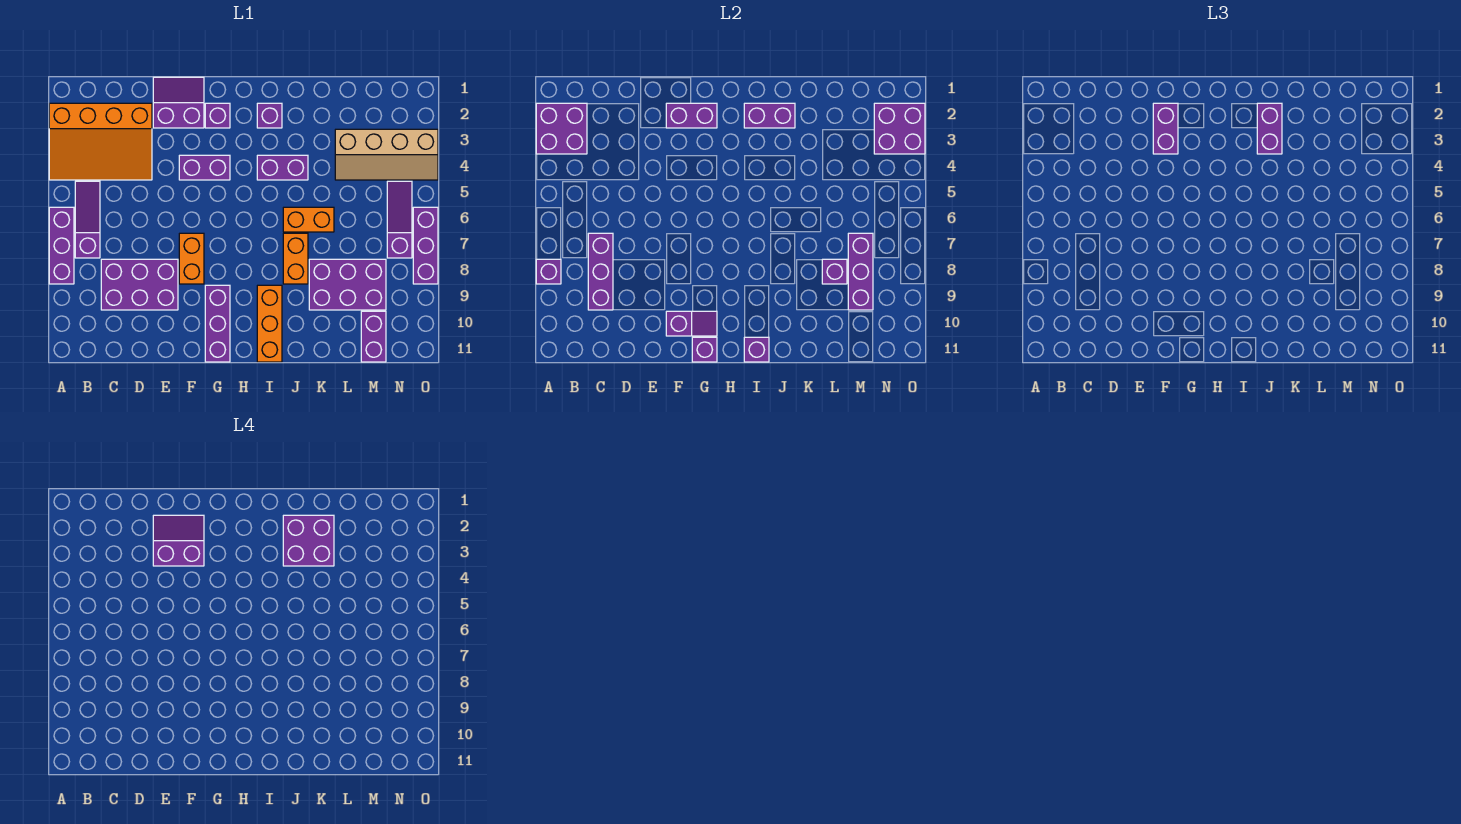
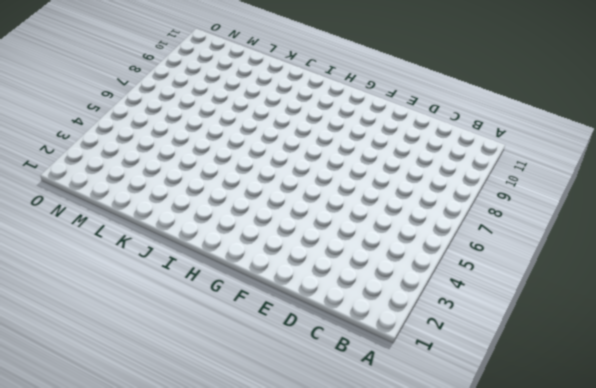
none -> orange slope A2:D4 level 1 top 2
none -> purple brick A6:A8 level 1
none -> purple slope B5:B7 level 1 top 7
none -> purple brick C8:E9 level 1

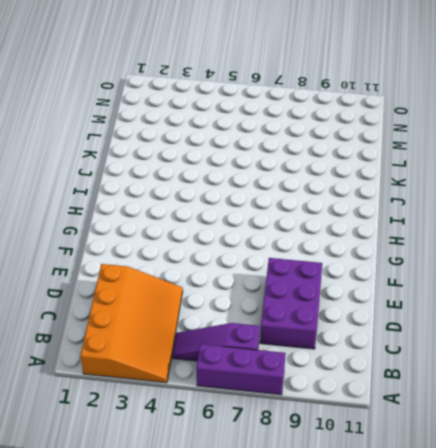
none -> purple slope E1:F2 level 1 top 2
none -> purple brick F4:G4 level 1
none -> orange brick F7:F8 level 1
none -> purple brick G2 level 1

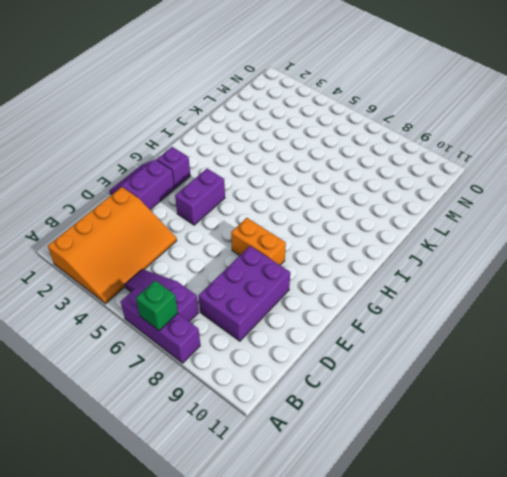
green brick A7 level 2 -> none
none -> purple brick G9:G11 level 1
none -> purple brick I2 level 1
none -> purple brick I4:J4 level 1
none -> orange brick I9:I11 level 1

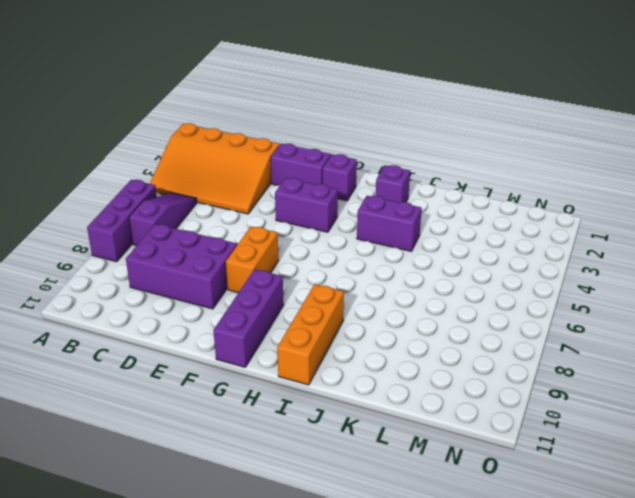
none -> orange brick J6:K6 level 1
none -> orange brick J7:J8 level 1
none -> purple brick K8:M9 level 1
none -> tan slope L3:O4 level 1 top 3

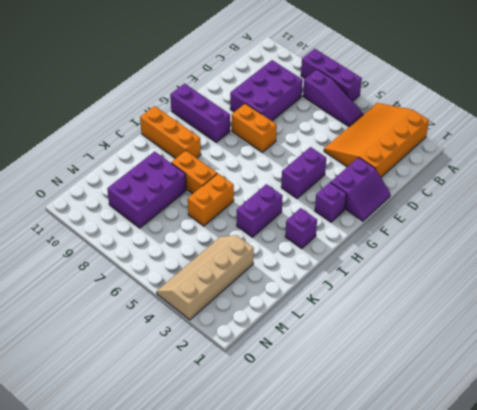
none -> purple brick M10:M11 level 1
none -> purple slope N5:N7 level 1 top 7
none -> purple brick O6:O8 level 1
none -> purple brick A2:B3 level 2

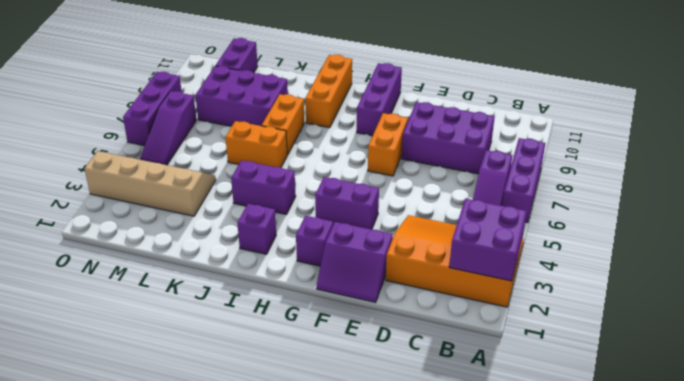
none -> purple brick A8 level 2
none -> purple brick C7:C9 level 2
none -> purple brick F2:G2 level 2
none -> purple slope F10:G10 level 2 top F

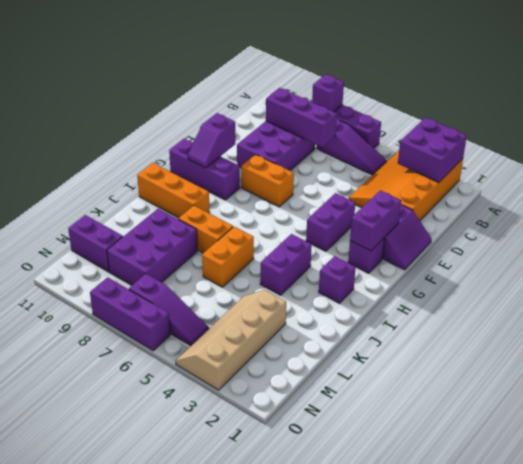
none -> purple brick G11 level 2
none -> purple brick I2:J2 level 2
none -> purple brick I11 level 2
none -> purple brick L8 level 2

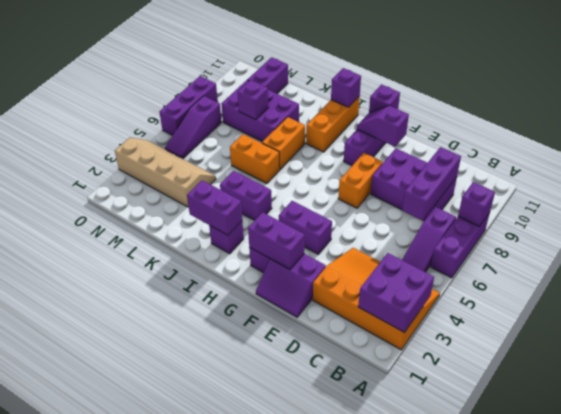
none -> purple brick M7:M9 level 2
none -> purple brick N2:O3 level 2
none -> purple brick F2:F3 level 3
none -> purple brick J2:J3 level 3

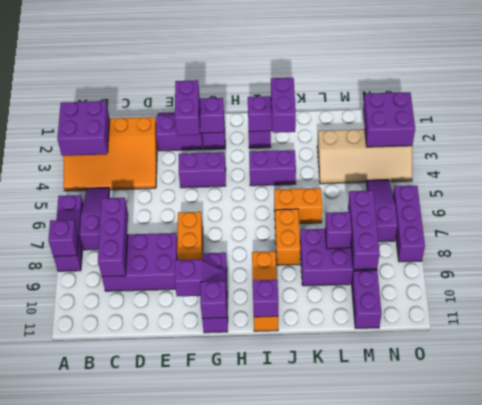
none -> purple slope E2:F3 level 4 top 3
none -> purple brick J2:K3 level 4

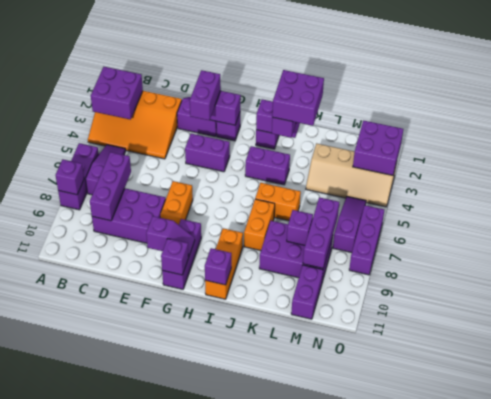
none -> purple slope E2:F3 level 4 top 3

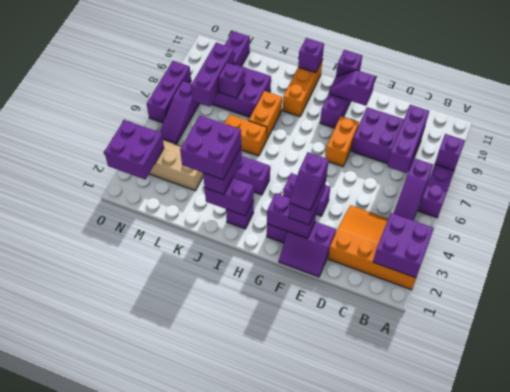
purple slope F2:F3 level 4 top 3 -> purple slope E2:F3 level 4 top 3

